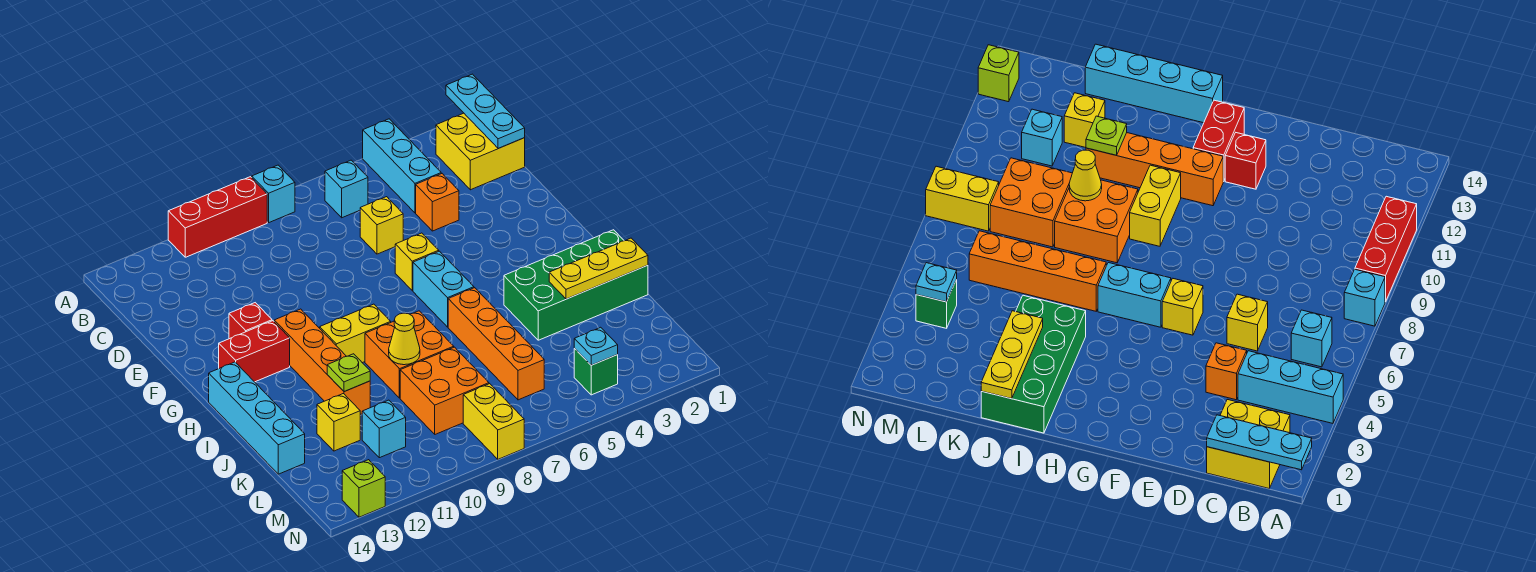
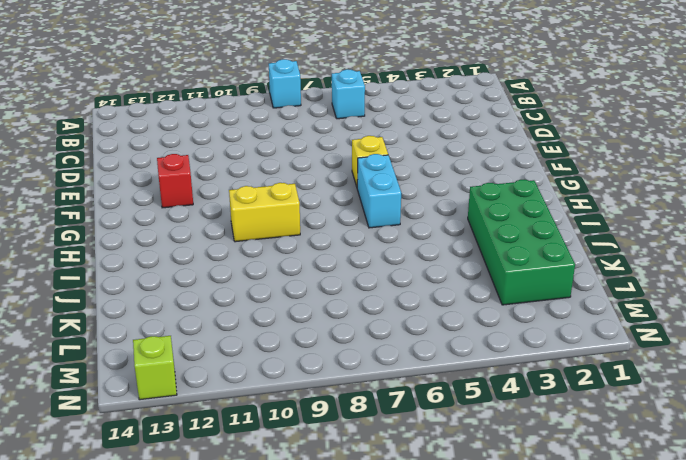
green brick I2:L3 level 1 -> green brick I1:J4 level 1
none -> cyan brick A4:C4 level 1
none -> red brick A9:A11 level 1
none -> yellow brick B1:C2 level 1

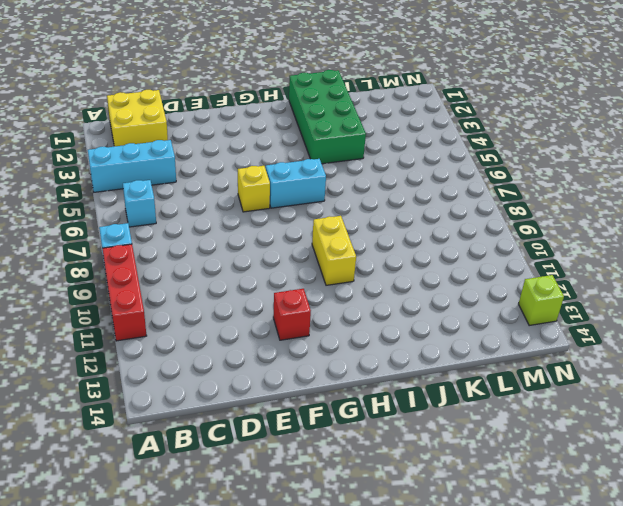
none -> orange brick D4 level 1
none -> yellow brick D6 level 1
none -> orange brick G11:J11 level 1

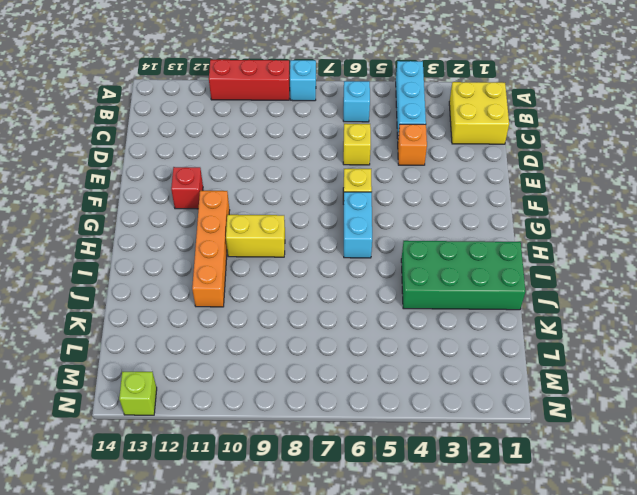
none -> red brick G12:G13 level 1
none -> cyan brick H14:K14 level 1
none -> orange brick I6:L6 level 1

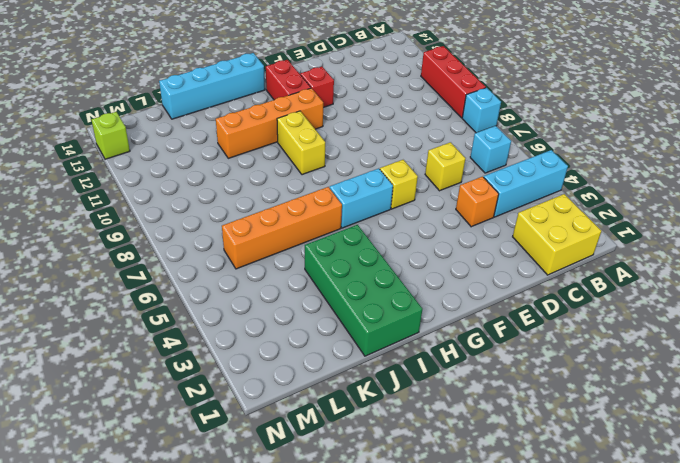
none -> orange brick I8:J9 level 1
none -> orange brick K8:L9 level 1
none -> yellow brick K12 level 1

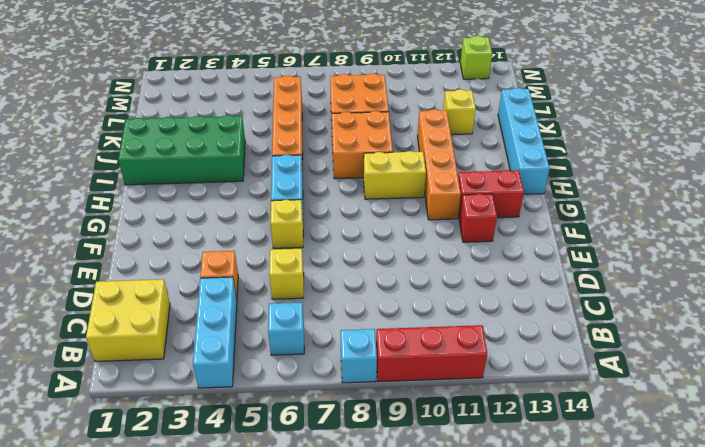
none -> cyan brick L11 level 1
none -> green brick M4 level 1
none -> yellow brick M8:N8 level 1

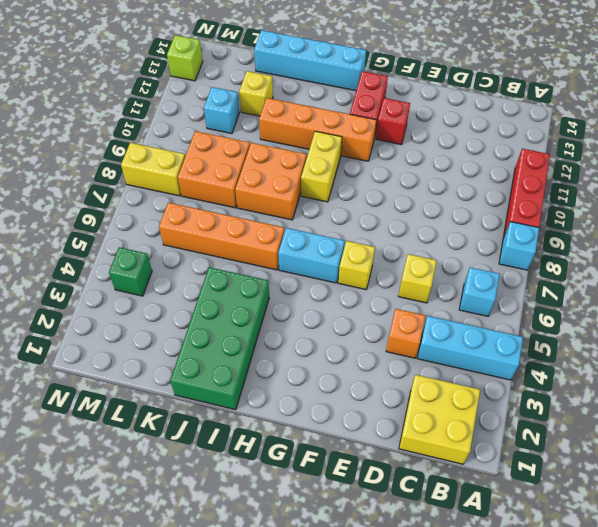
none -> cyan plate A1:C1 level 2
none -> yellow plate J1:J3 level 2
none -> yellow cone J9 level 2

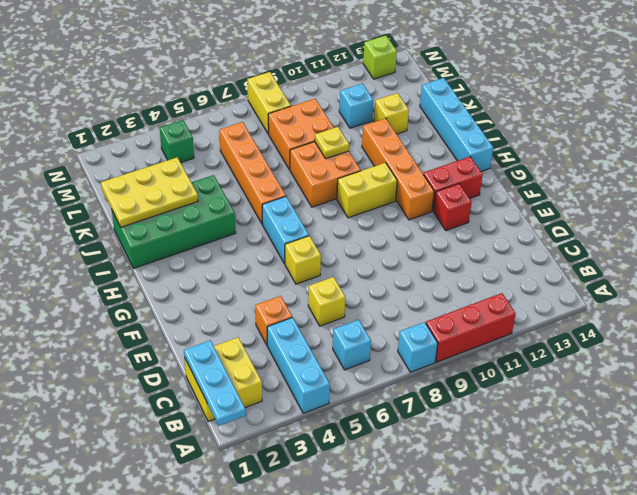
yellow plate J1:K3 level 2 -> yellow plate J1:J3 level 2
yellow plate J9 level 2 -> yellow cone J9 level 2
none -> lime plate J11 level 2
none -> cyan plate M4 level 2

